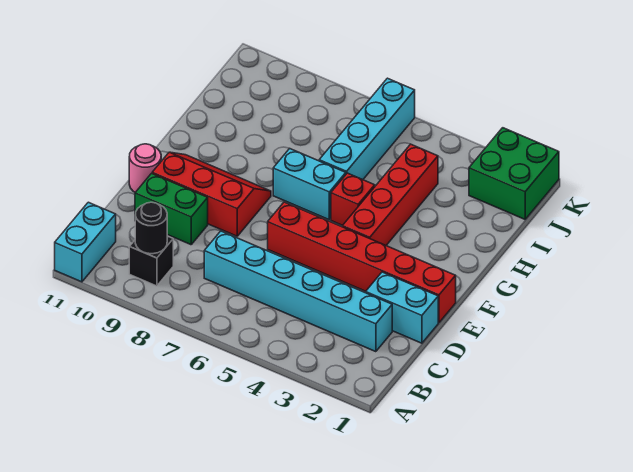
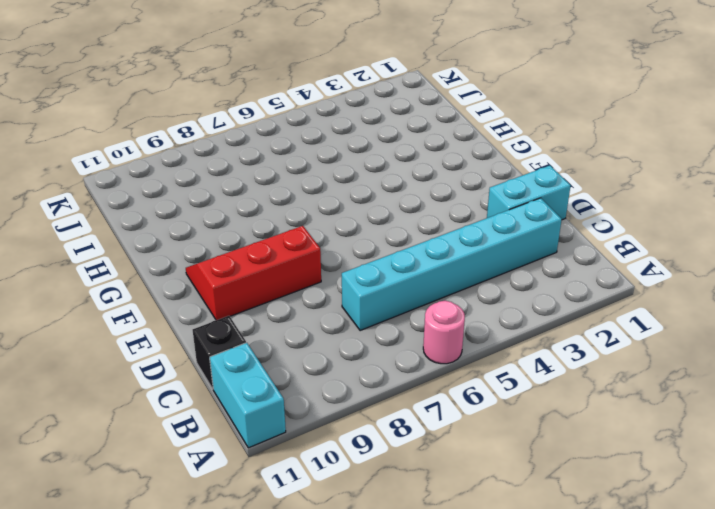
pink round brick A6 level 1 -> pink round brick E11 level 1
black brick C11 level 1 -> black brick B9 level 1
none -> green brick D9:D10 level 1
none -> red brick E1:E6 level 1
none -> red brick F4:I4 level 1

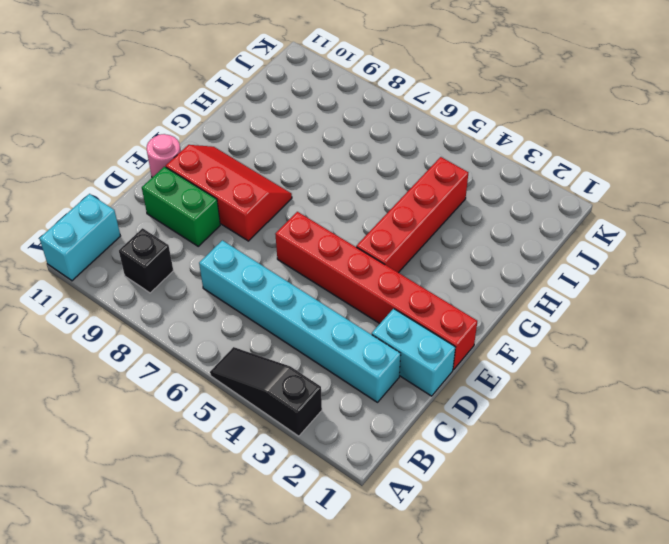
black slope A3:A5 level 1 top 3 -> none
none -> red brick G5 level 1
none -> cyan brick G6:G7 level 1
none -> cyan brick H6:K6 level 1

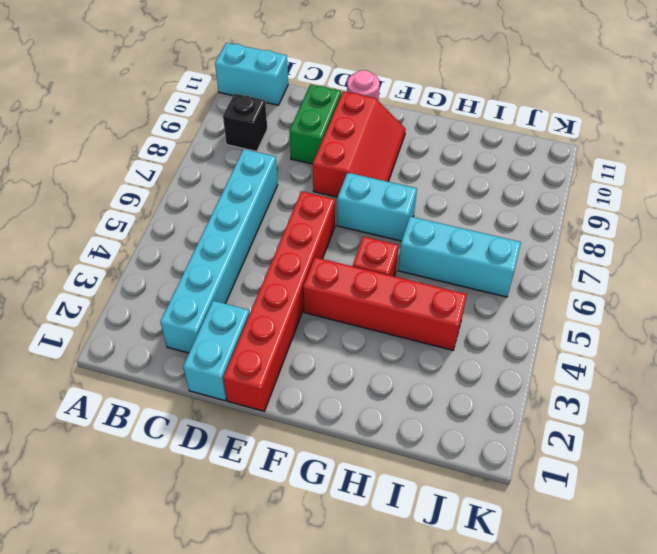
cyan brick F7:G7 level 1 -> cyan brick G6:G7 level 1
cyan brick H6:J6 level 1 -> cyan brick H6:K6 level 1
none -> green brick J1:K2 level 1
none -> black round brick B9 level 2

